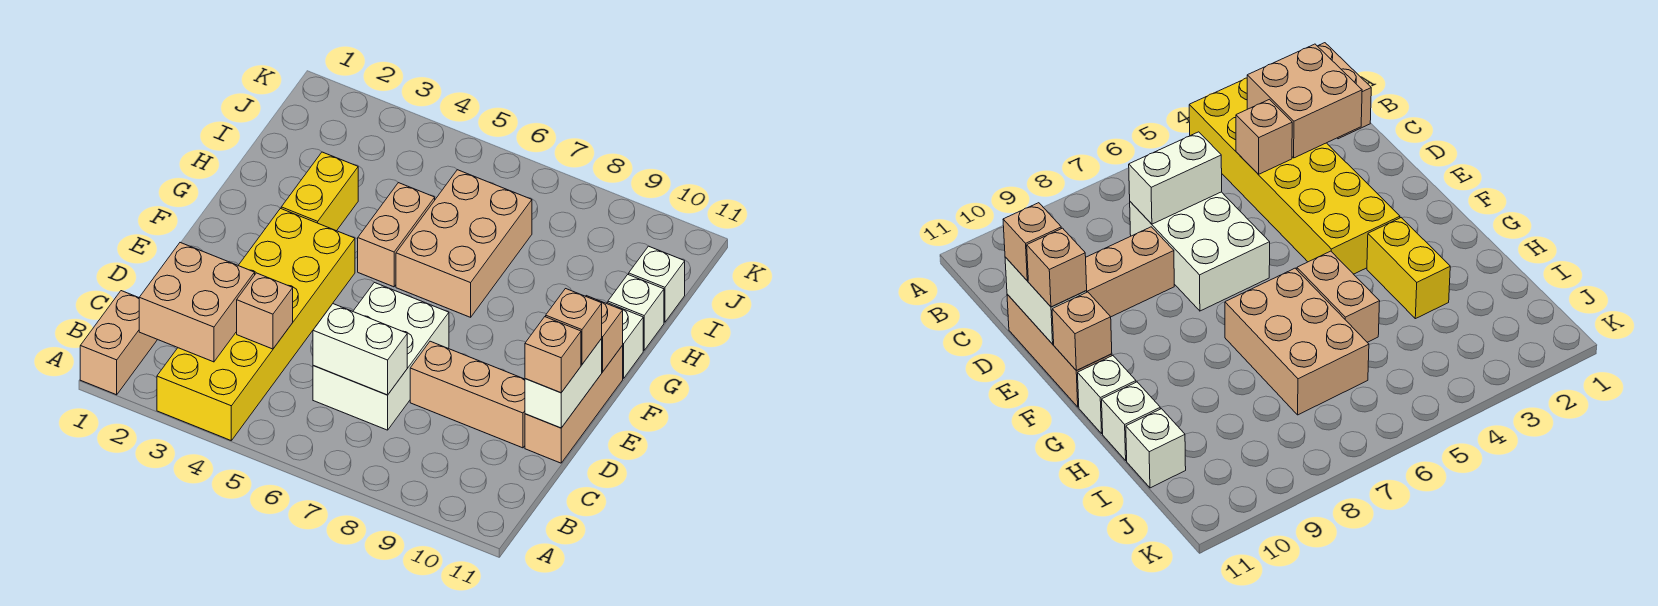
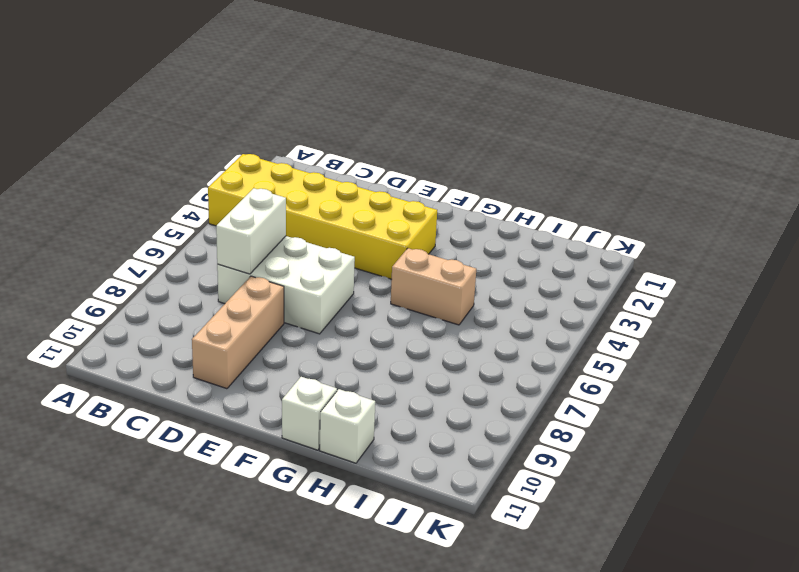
none -> tan brick A1:B1 level 1
none -> tan brick D11:F11 level 1
none -> yellow brick G3:H3 level 1

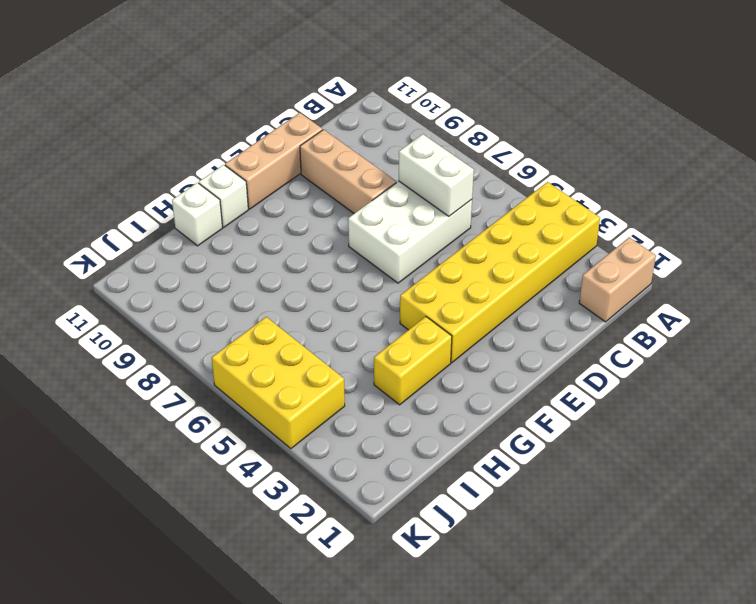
yellow brick J4:K6 level 1 -> none
none -> tan brick G5:H5 level 1
none -> tan brick G6:I7 level 1
none -> white brick I11 level 1

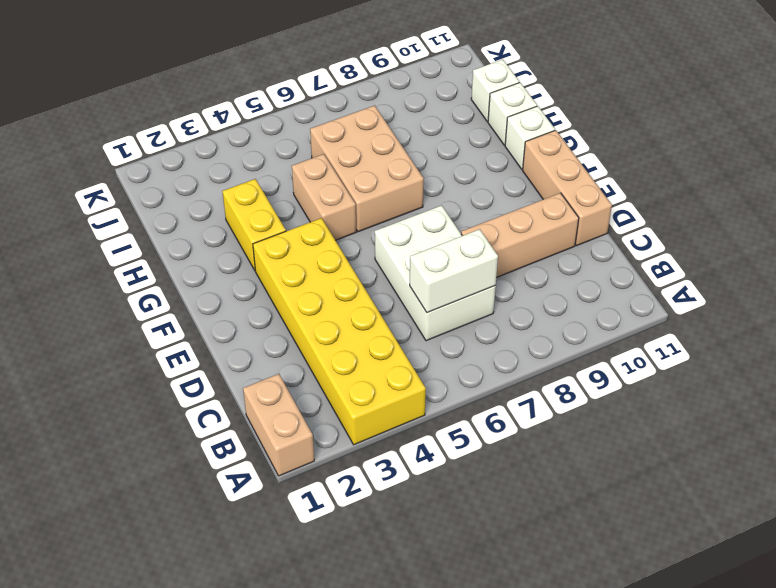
none -> tan brick B2:C3 level 2
none -> tan brick C4 level 2
none -> white brick D11:E11 level 2

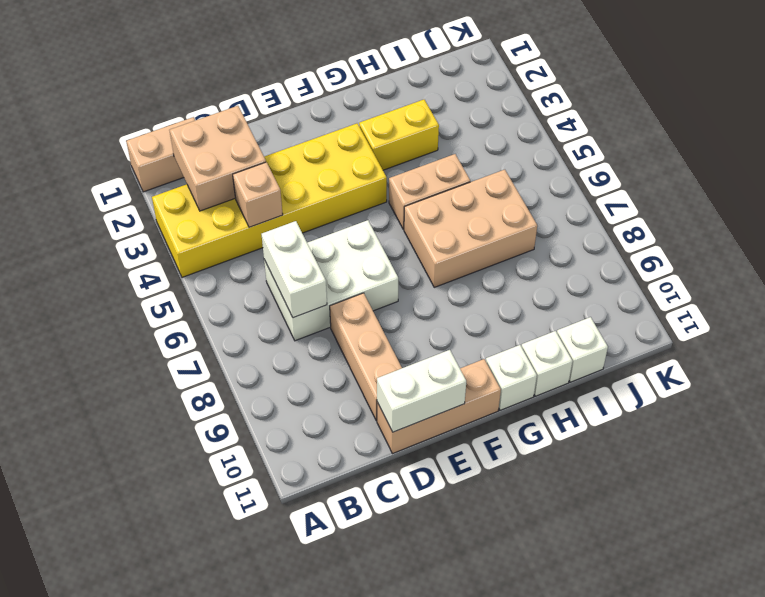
none -> tan brick F11 level 2
none -> tan brick D11 level 3
none -> tan brick E11 level 3

